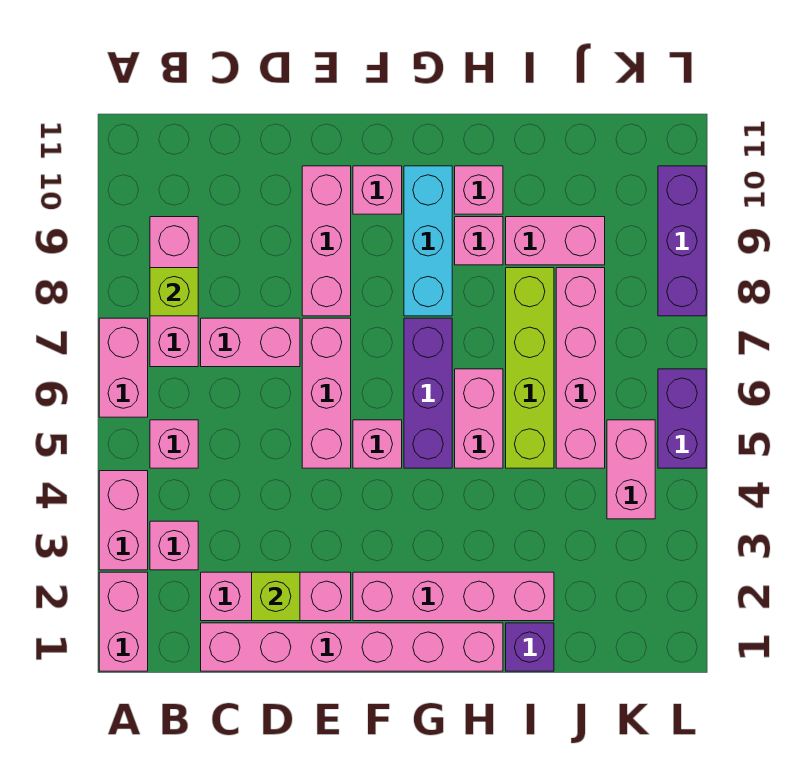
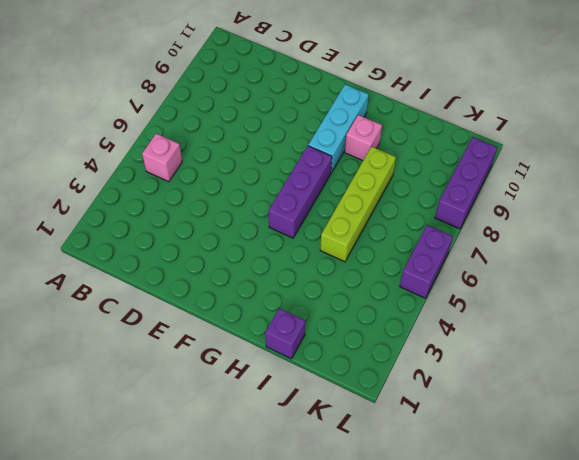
none -> pink brick A1:A2 level 1
none -> pink brick A3:A4 level 1
none -> pink brick A6:A7 level 1

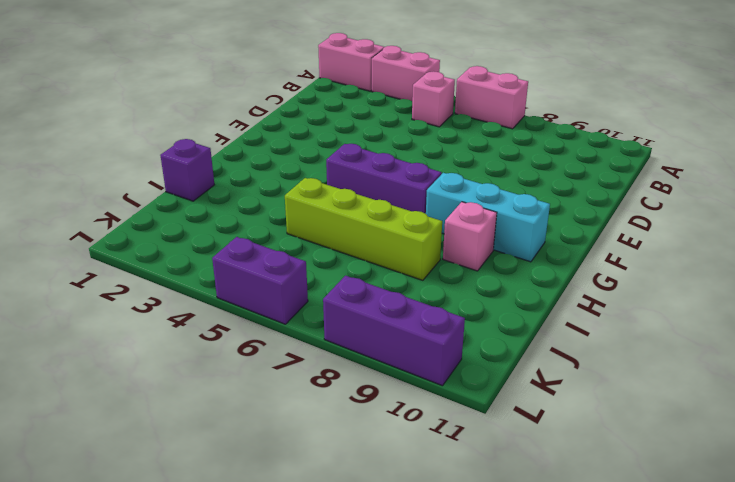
none -> pink brick B3 level 1
none -> pink brick B7:B9 level 1
none -> pink brick C1:H1 level 1

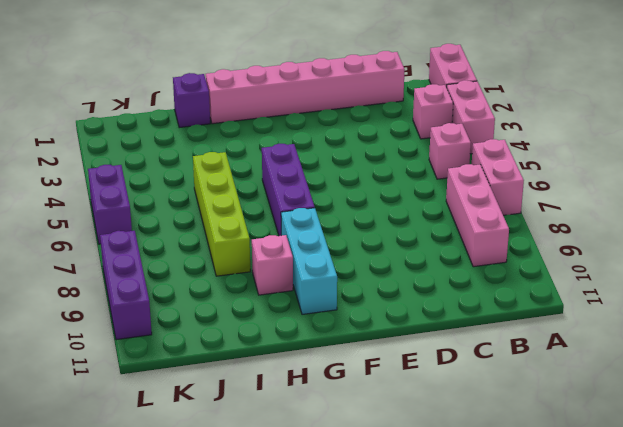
none -> pink brick C2:E2 level 1
none -> pink brick C7:D7 level 1
none -> pink brick E5:E7 level 1

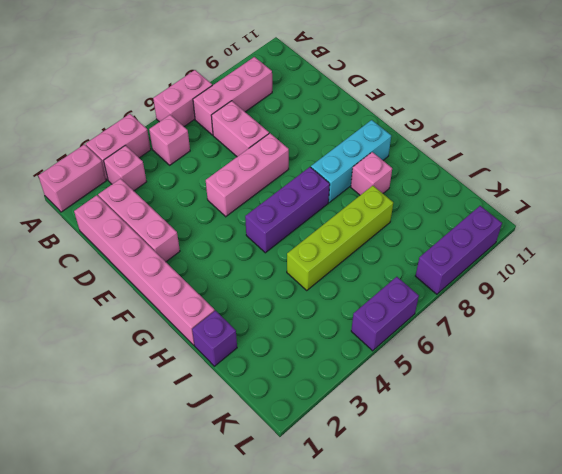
none -> pink brick E8:E10 level 1
none -> pink brick F2:I2 level 1
none -> pink brick F5 level 1

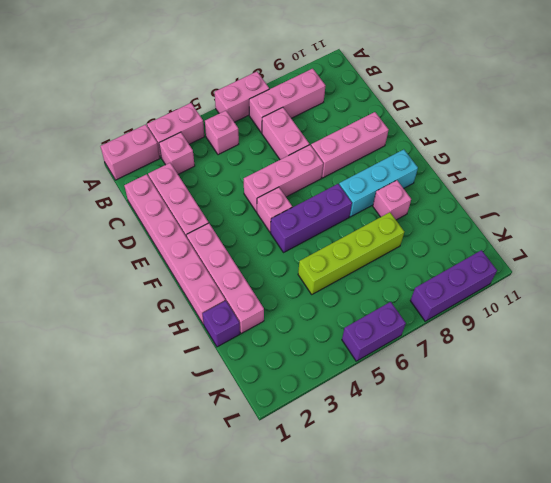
none -> pink brick F10 level 1
none -> pink brick H5:H6 level 1
none -> pink brick H10 level 1

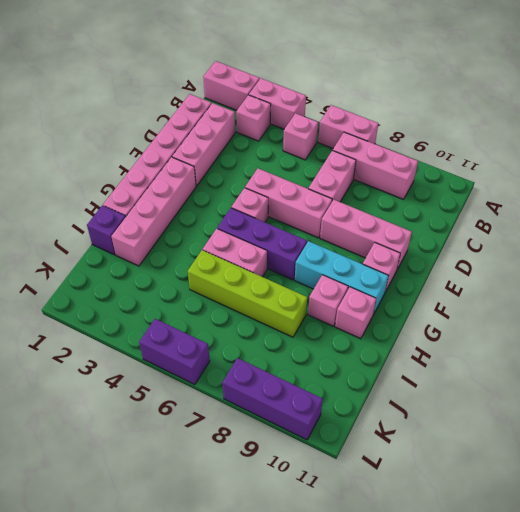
none -> pink brick I9:J9 level 1
none -> pink brick J5:J8 level 1
none -> pink brick K4:K5 level 1

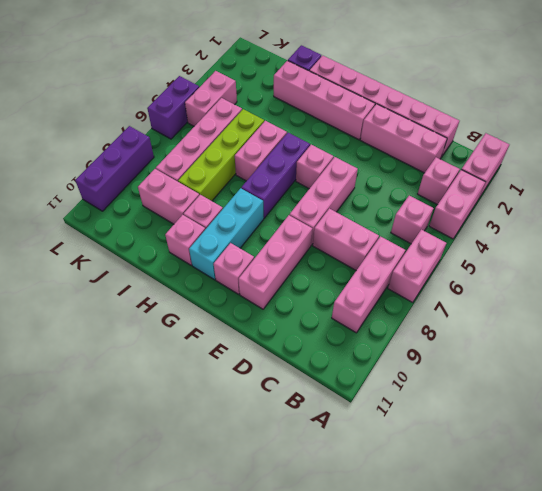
none -> lime brick B8 level 2
none -> lime brick D2 level 2

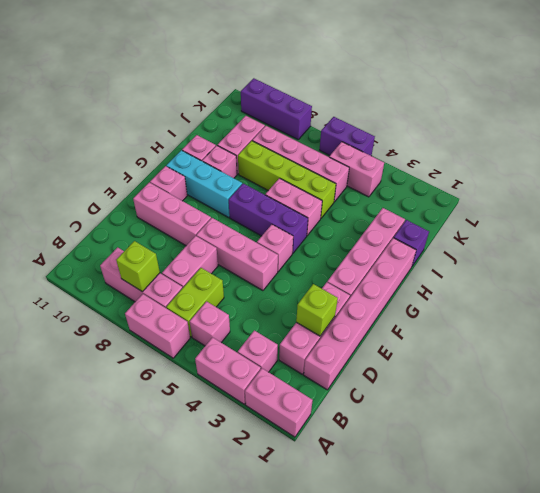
lime brick B6:C6 level 1 -> none

